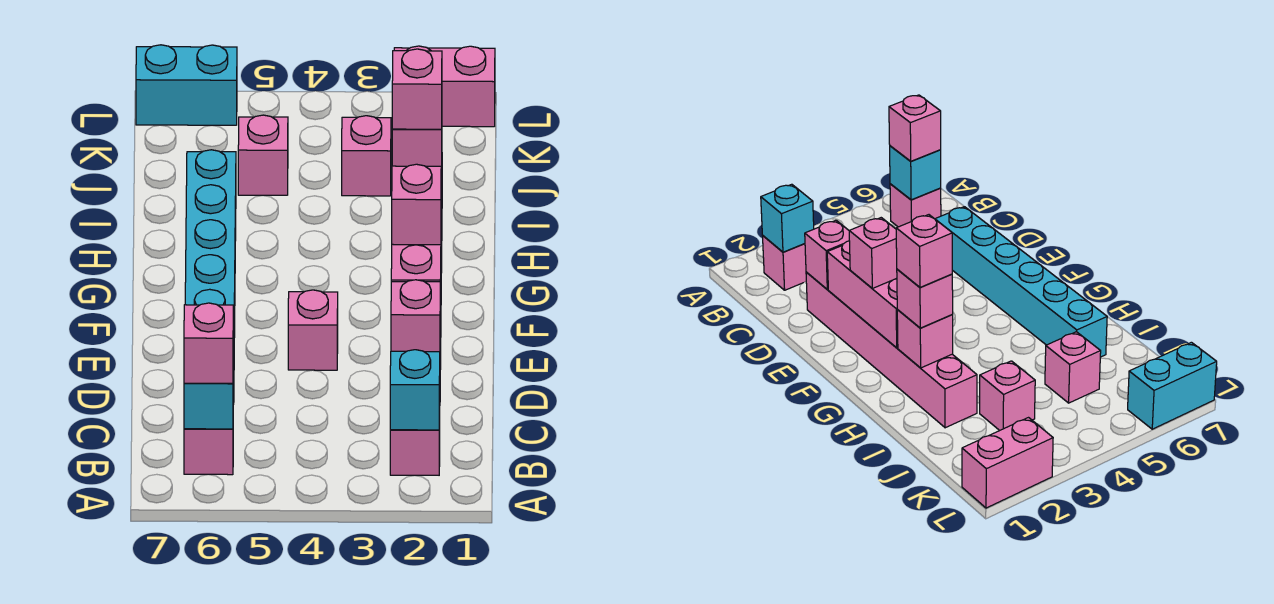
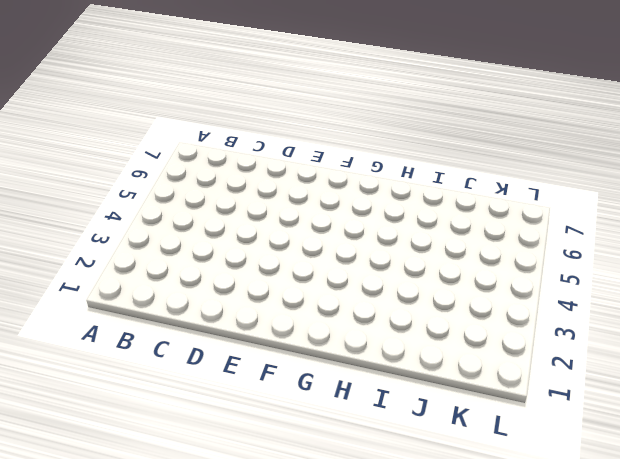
none -> pink brick B2 level 1
none -> pink brick B6 level 1
none -> pink brick D2:I2 level 1

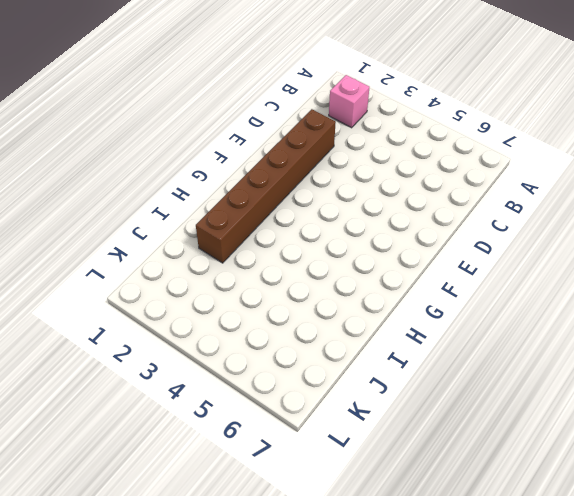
brown brick D2:I2 level 1 -> pink brick D2:I2 level 1
none -> pink brick B6 level 1
none -> cyan brick D6:I6 level 1
none -> pink brick E4 level 1

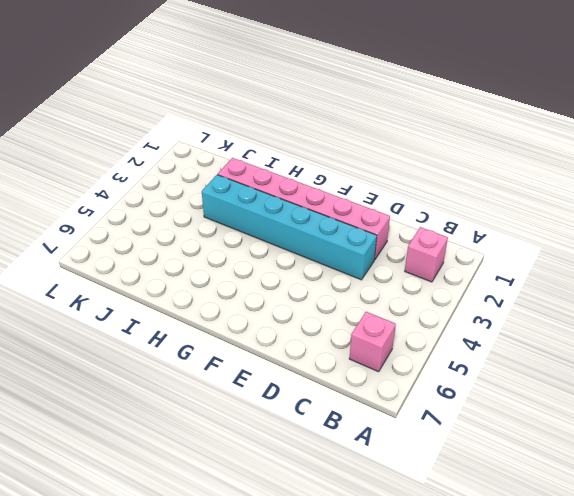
cyan brick D3:I3 level 1 -> cyan brick D6:I6 level 1
none -> pink brick E4 level 1
none -> pink brick J3 level 1
none -> pink brick J5 level 1

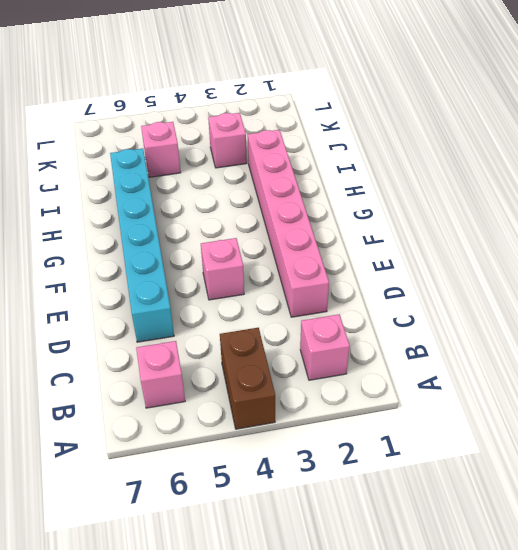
brown brick A4:B4 level 1 -> none
none -> pink brick L1:L2 level 1
none -> cyan brick L6:L7 level 1
none -> cyan brick B2 level 2

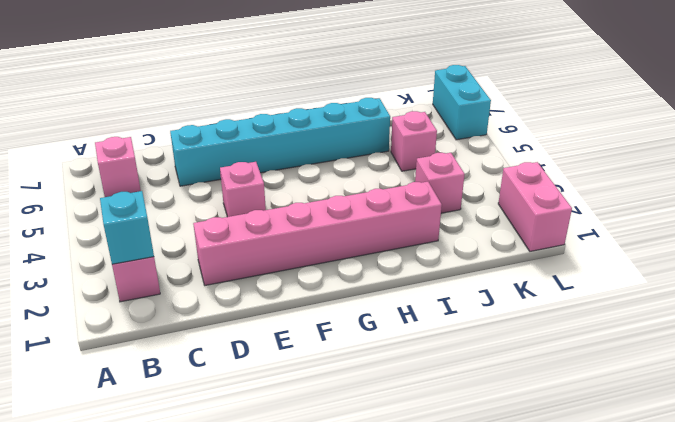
none -> cyan brick B6 level 2
none -> pink brick D2 level 2
none -> pink brick E2:G2 level 2

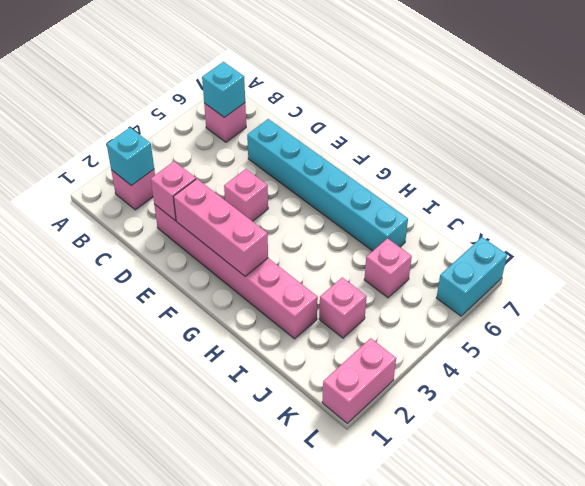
none -> pink brick H2 level 2
none -> pink brick B6 level 3
none -> pink brick F2 level 3

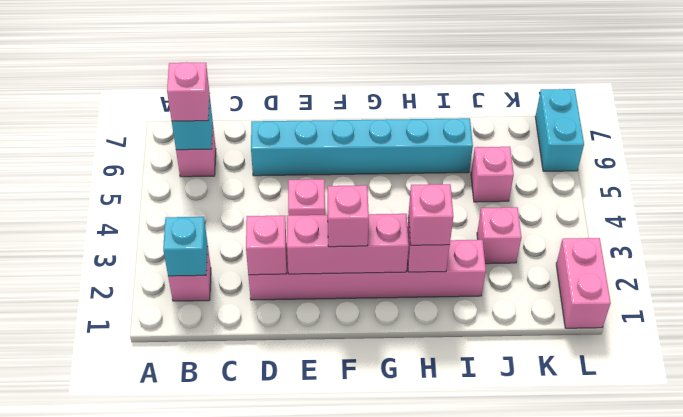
none -> pink brick H2 level 4

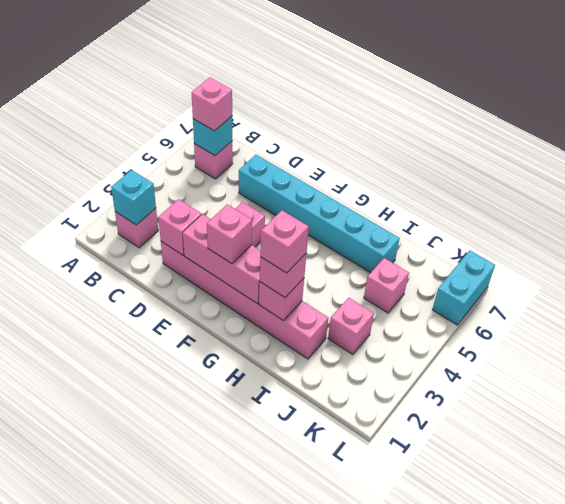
none -> pink brick L1:L2 level 1

